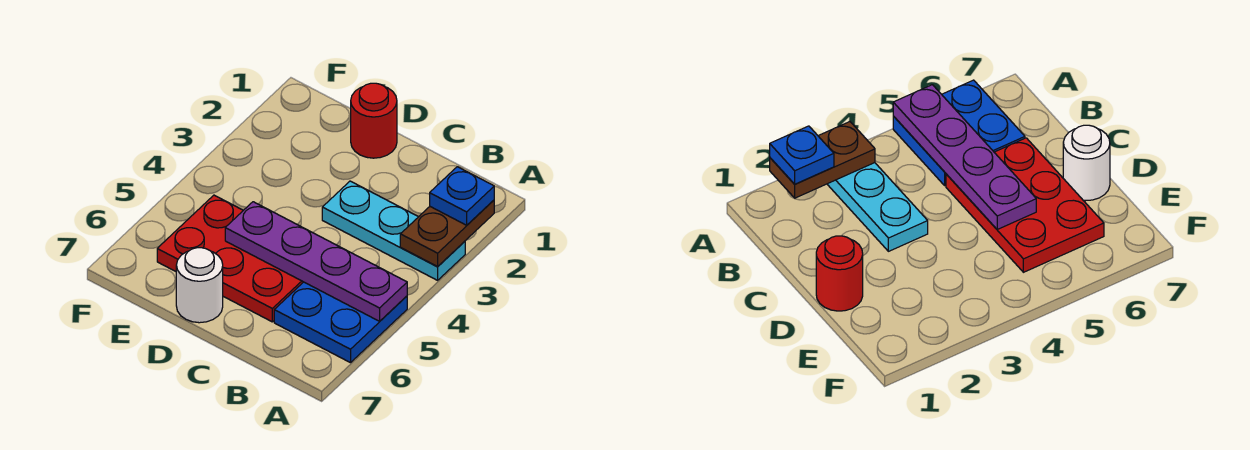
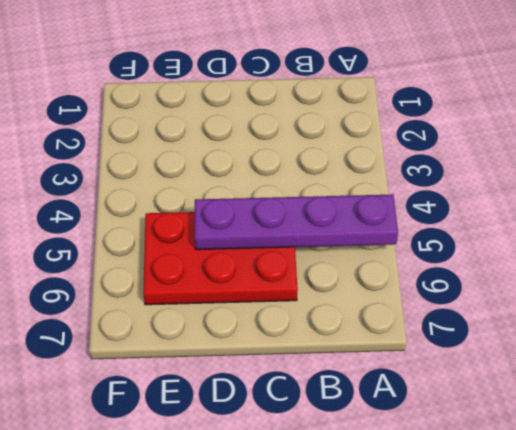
none -> cyan plate A3:C3 level 1
none -> blue plate A5:B6 level 1

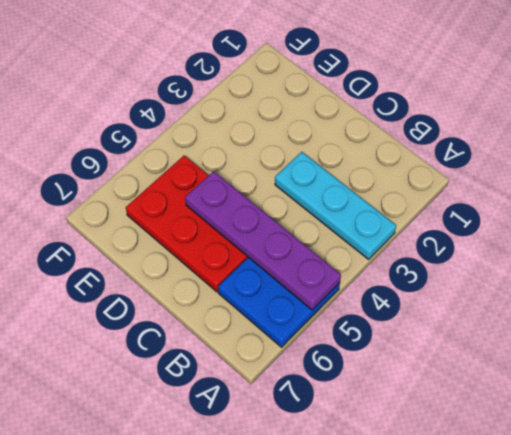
none -> red round brick D1 level 1
none -> white round brick D7 level 1

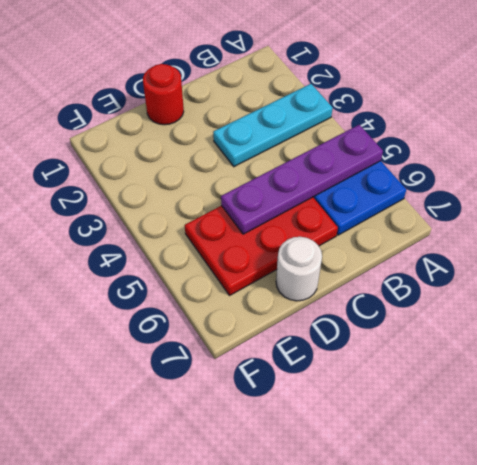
none -> brown plate A2:A3 level 2
none -> blue plate A2 level 3

